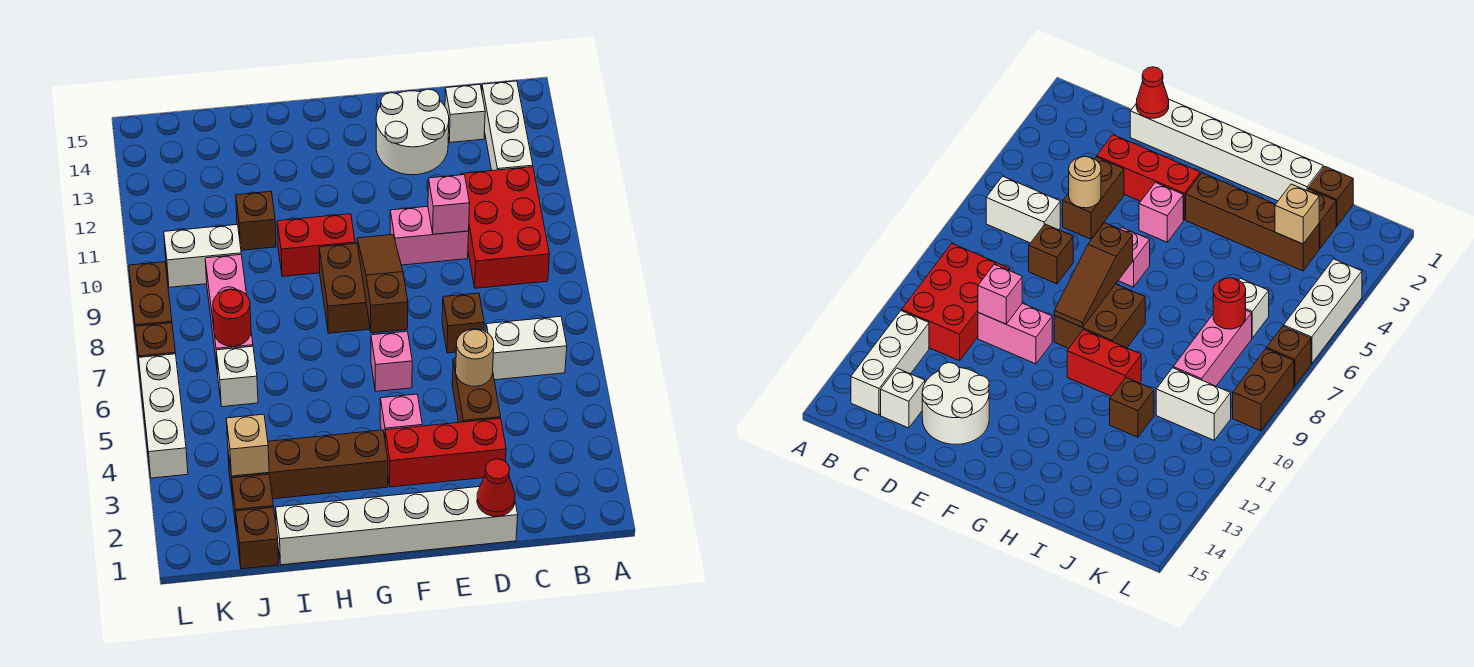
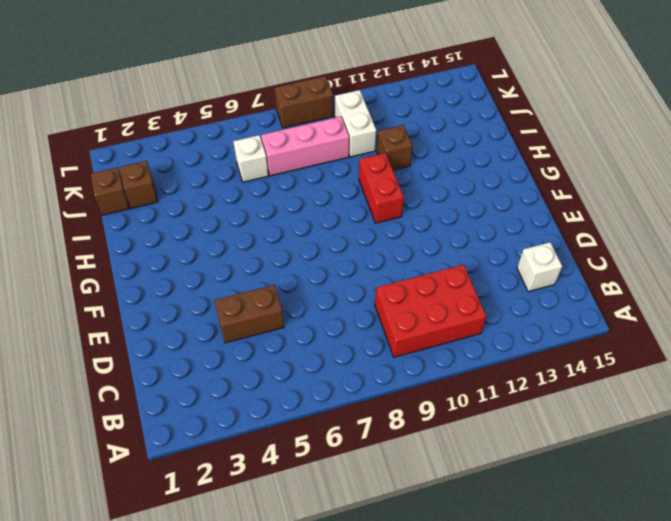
none -> white brick B6:C6 level 1
none -> white brick B12:B14 level 1
none -> white brick D1:I1 level 1
none -> red brick D3:F3 level 1

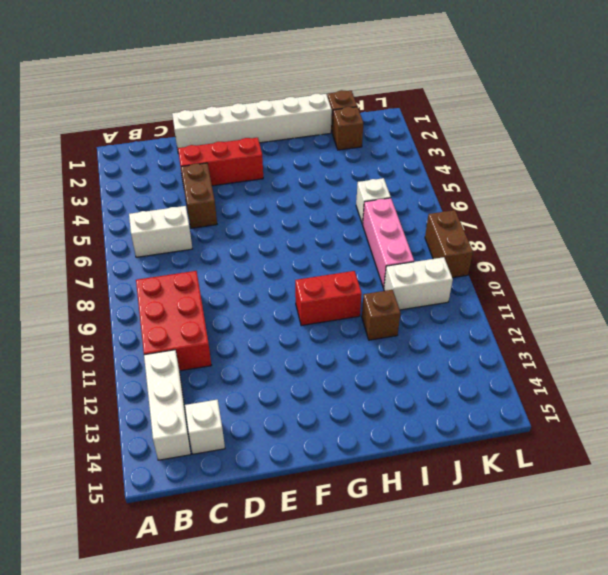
none -> brown brick D7 level 1
none -> pink brick D10:E10 level 1
none -> white round brick D13:E14 level 1
none -> pink brick F4 level 1

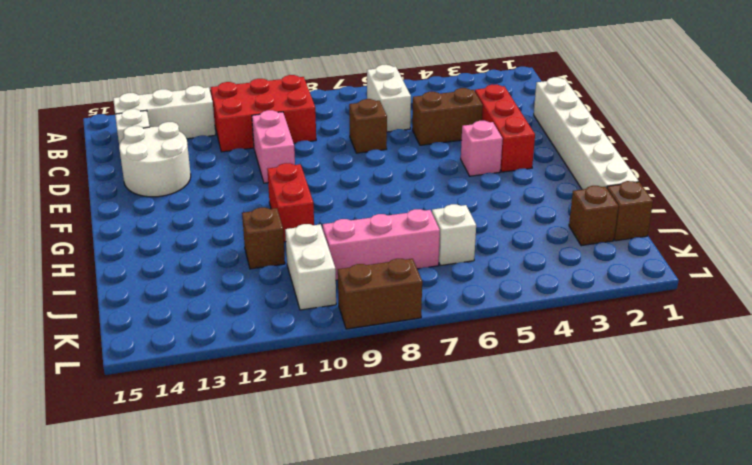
none -> pink brick F6 level 1
none -> brown brick F8:G9 level 1
none -> brown brick G3:J3 level 1
none -> white brick L4:L6 level 1

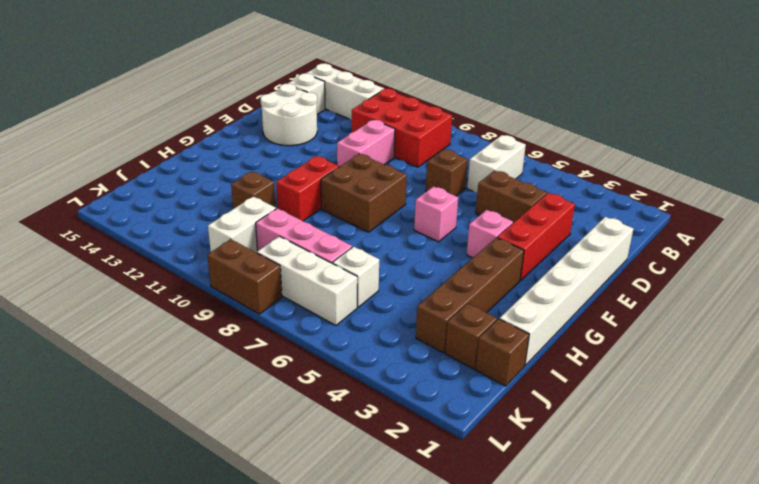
white brick K6:K8 level 1 -> white brick L4:L6 level 1
none -> brown brick L7 level 1
none -> red cone D1 level 2
none -> tan round brick D5 level 2
none -> pink brick D10 level 2

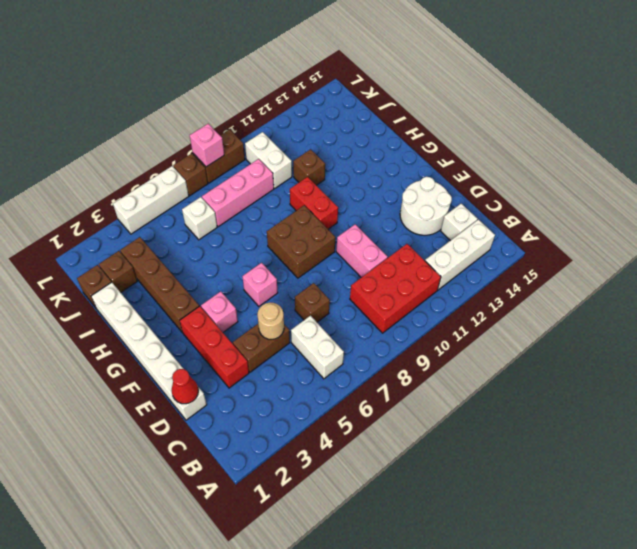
pink brick L8 level 2 -> pink brick D10 level 2
none -> brown slope F7:F9 level 2 top 7
none -> tan brick J3 level 2
none -> red round brick J7 level 2

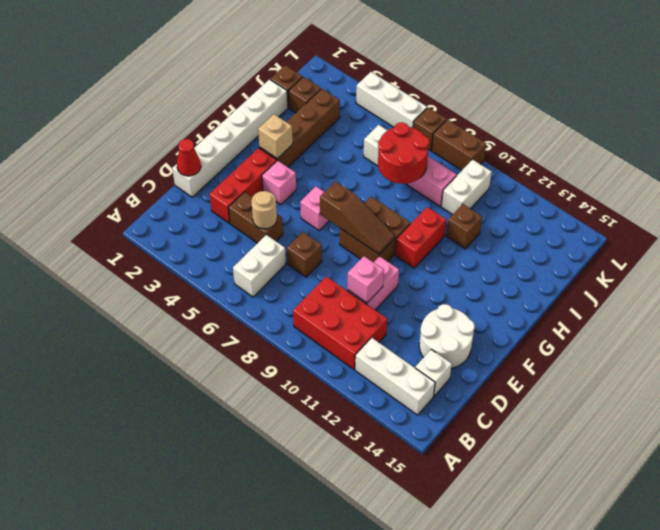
tan brick G3 level 2 -> tan brick J3 level 2
red round brick I7:J8 level 2 -> red round brick J7 level 2

